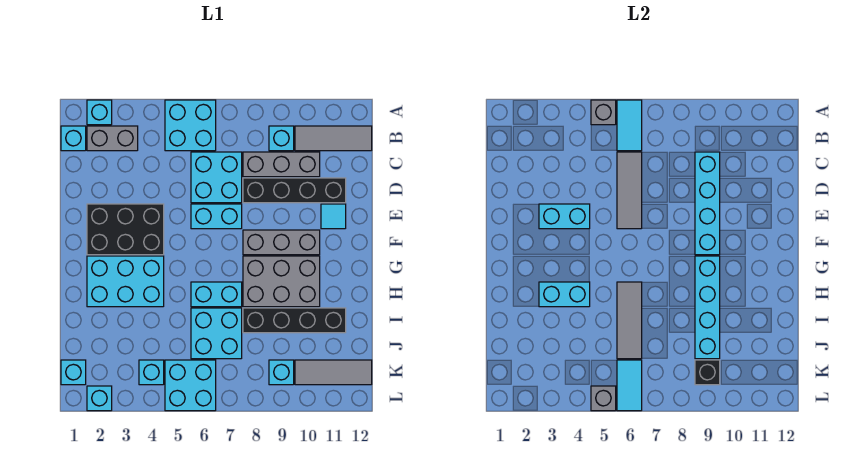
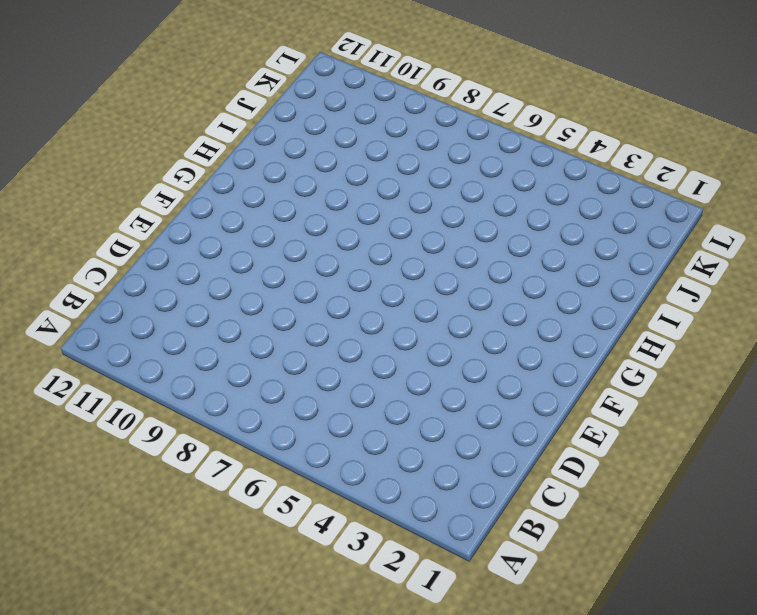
none -> cyan brick A2 level 1
none -> cyan brick A5:B6 level 1
none -> cyan brick B1 level 1
none -> grey brick B2:B3 level 1

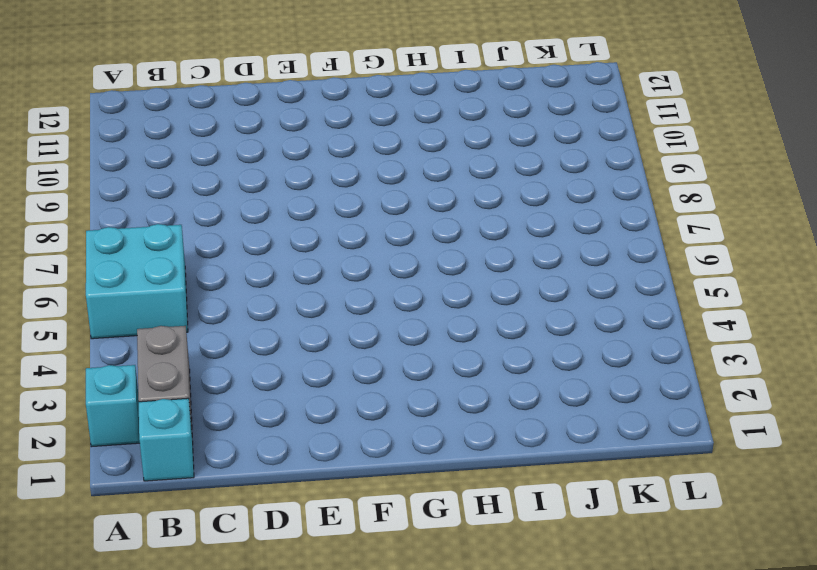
none -> cyan brick B9 level 1
none -> grey tile B10:B12 level 1
none -> cyan brick C6:D7 level 1
none -> grey brick C8:C10 level 1

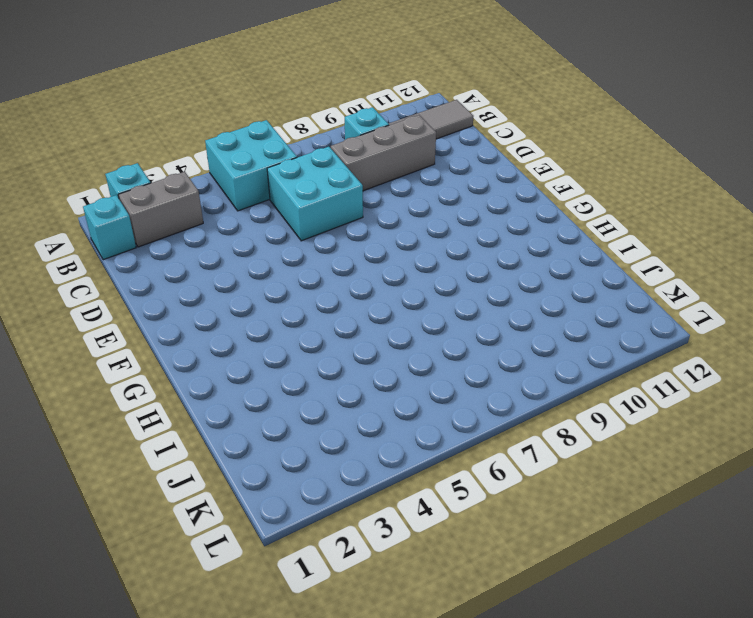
none -> black brick D8:D11 level 1
none -> black brick E2:F4 level 1
none -> cyan brick E6:E7 level 1
none -> cyan tile E11 level 1

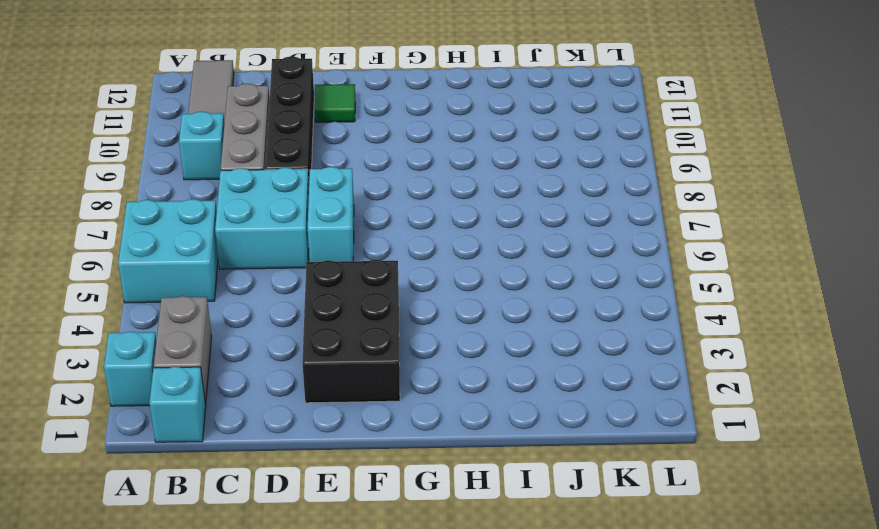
green tile E11 level 1 -> cyan tile E11 level 1
none -> grey brick F8:F10 level 1
none -> cyan brick G2:H4 level 1
none -> grey brick G8:H10 level 1
none -> cyan brick H6:H7 level 1

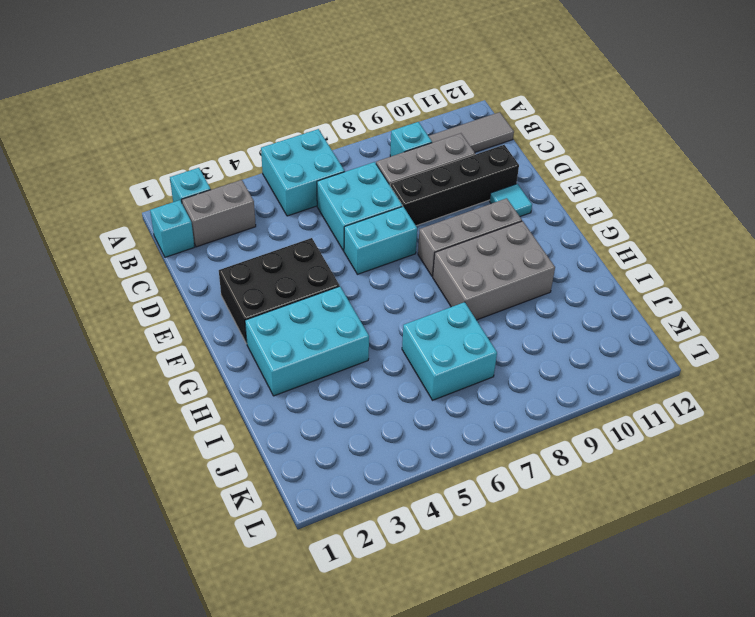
none -> cyan brick H6:H7 level 1
none -> black brick I8:I11 level 1
none -> cyan brick K1 level 1
none -> cyan brick K4 level 1

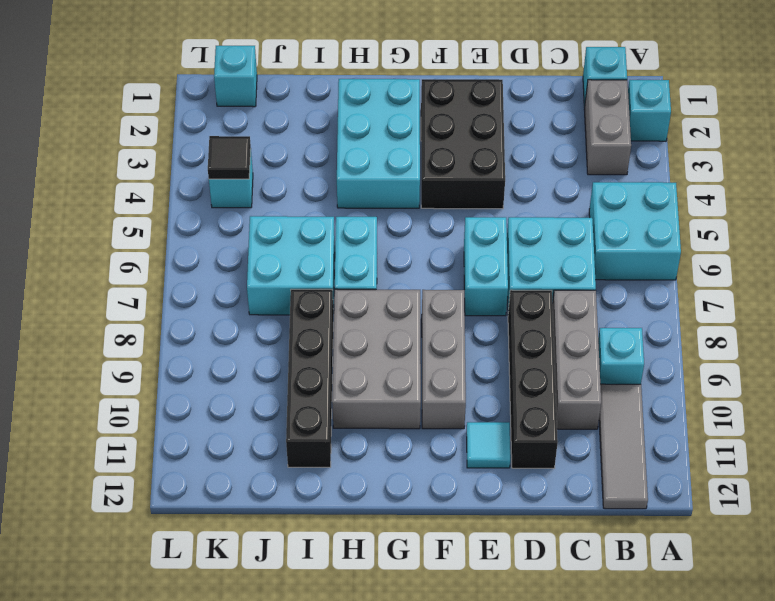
black tile K4 level 2 -> none
none -> cyan brick K5:L6 level 1
none -> cyan brick K9 level 1
none -> grey tile K10:K12 level 1
none -> cyan brick L2 level 1

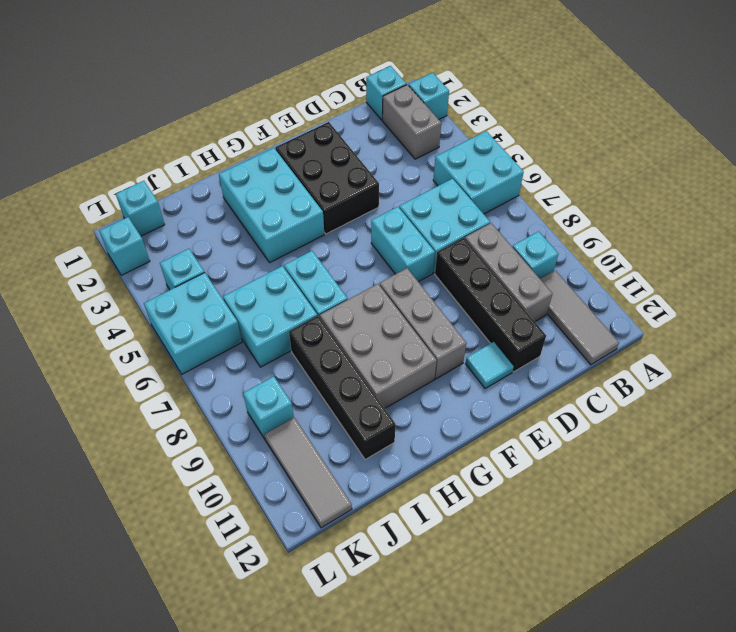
none -> grey brick A5 level 2
none -> cyan tile A6:B6 level 2
none -> grey tile C6:E6 level 2
none -> cyan brick C9:F9 level 2

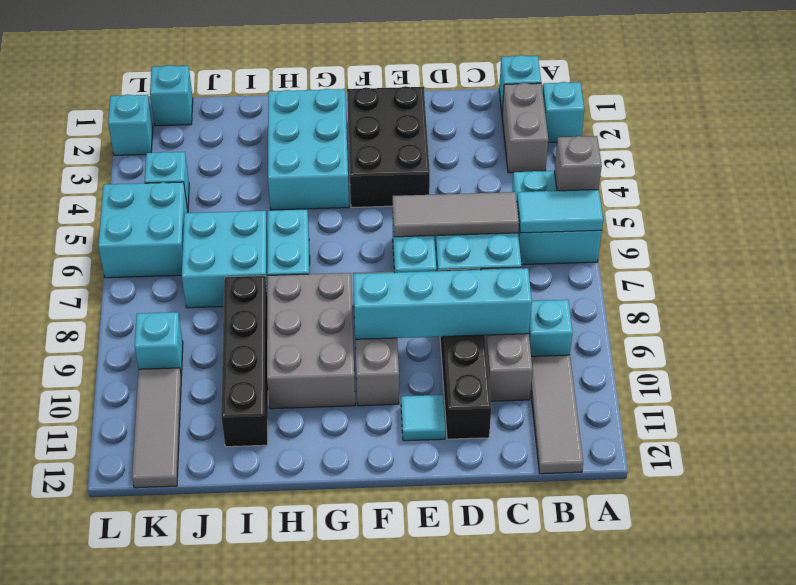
none -> cyan brick E3:E4 level 2
none -> cyan brick G9:J9 level 2
none -> cyan brick H3:H4 level 2
none -> grey tile H6:J6 level 2

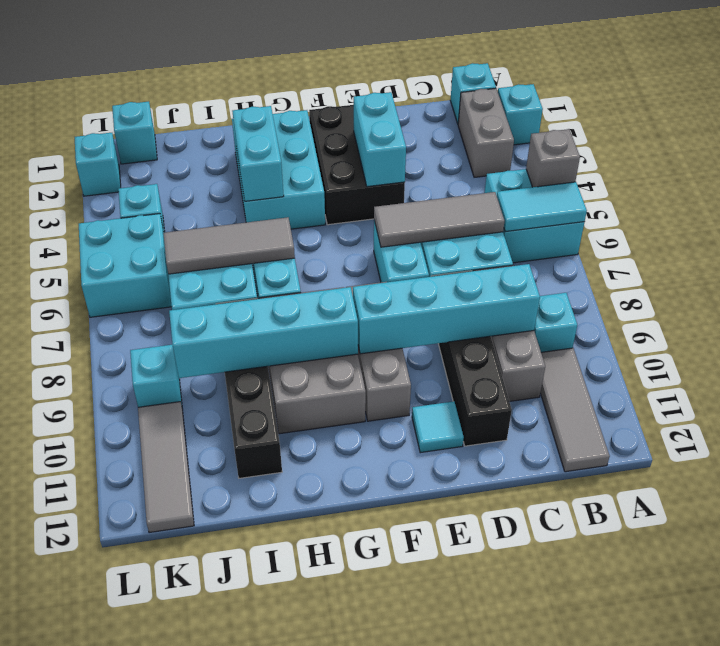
none -> cyan tile K6:L6 level 2
none -> black brick K9 level 2
none -> grey brick L5 level 2

